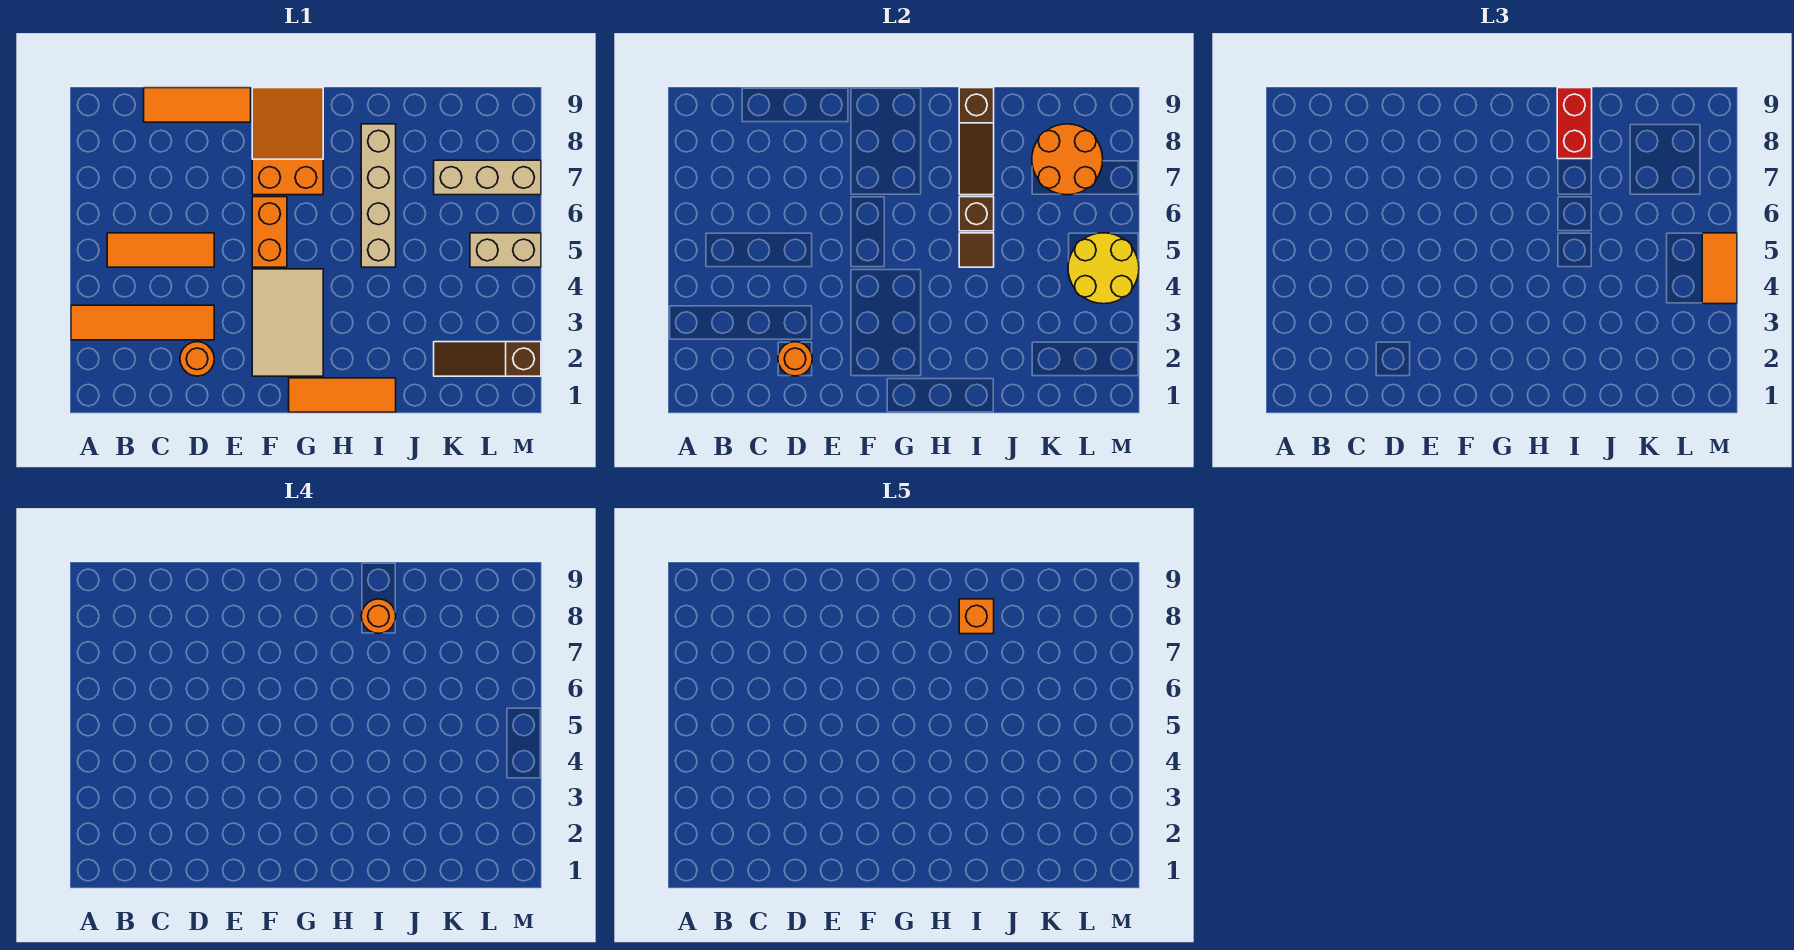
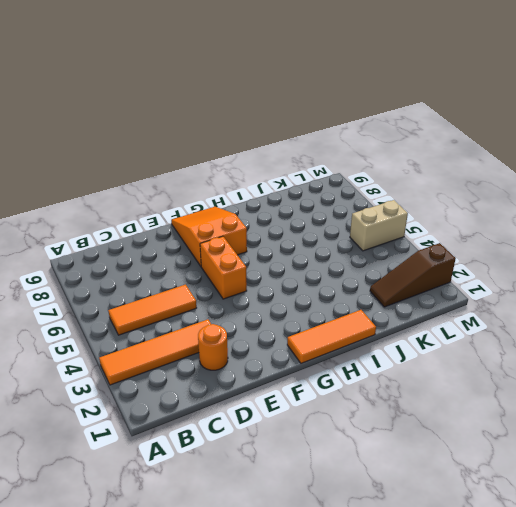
none -> orange tile C9:E9 level 1
none -> tan tile F2:G4 level 1
none -> tan brick I5:I8 level 1

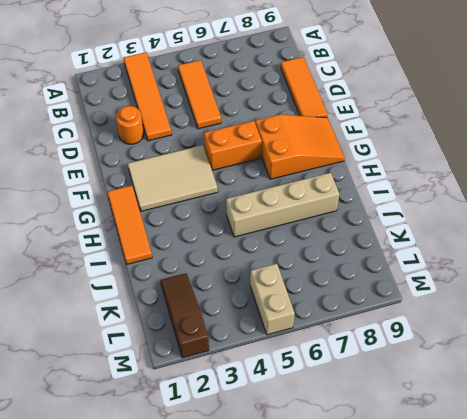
none -> tan brick K7:M7 level 1
none -> orange round brick D2 level 2
none -> brown tile I5 level 2

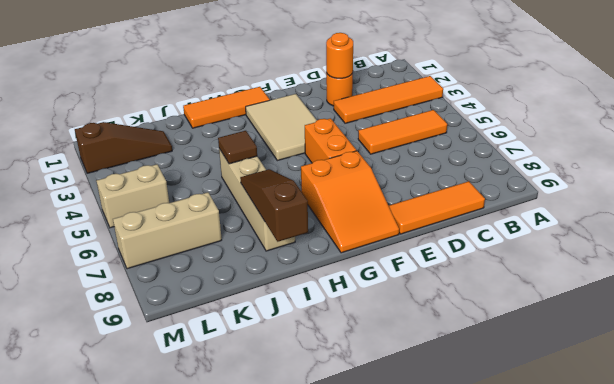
none -> brown brick I6 level 2
none -> orange round brick K7:L8 level 2
none -> yellow round brick L4:M5 level 2

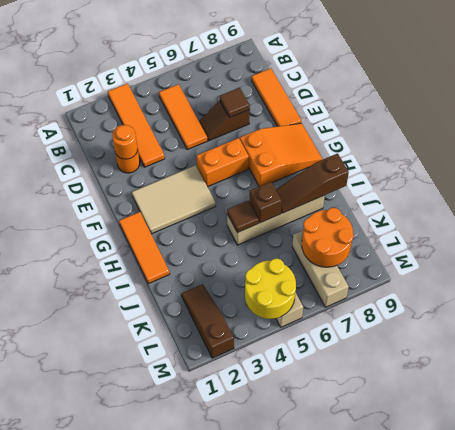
brown slope D6:D7 level 1 top 7 -> none
brown tile D7 level 2 -> none
none -> red brick I8:I9 level 3
none -> orange tile M4:M5 level 3
none -> orange round brick I8 level 4

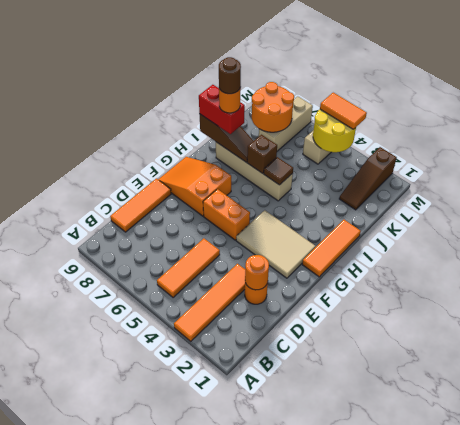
brown round brick I8 level 5 -> orange brick I8 level 5

